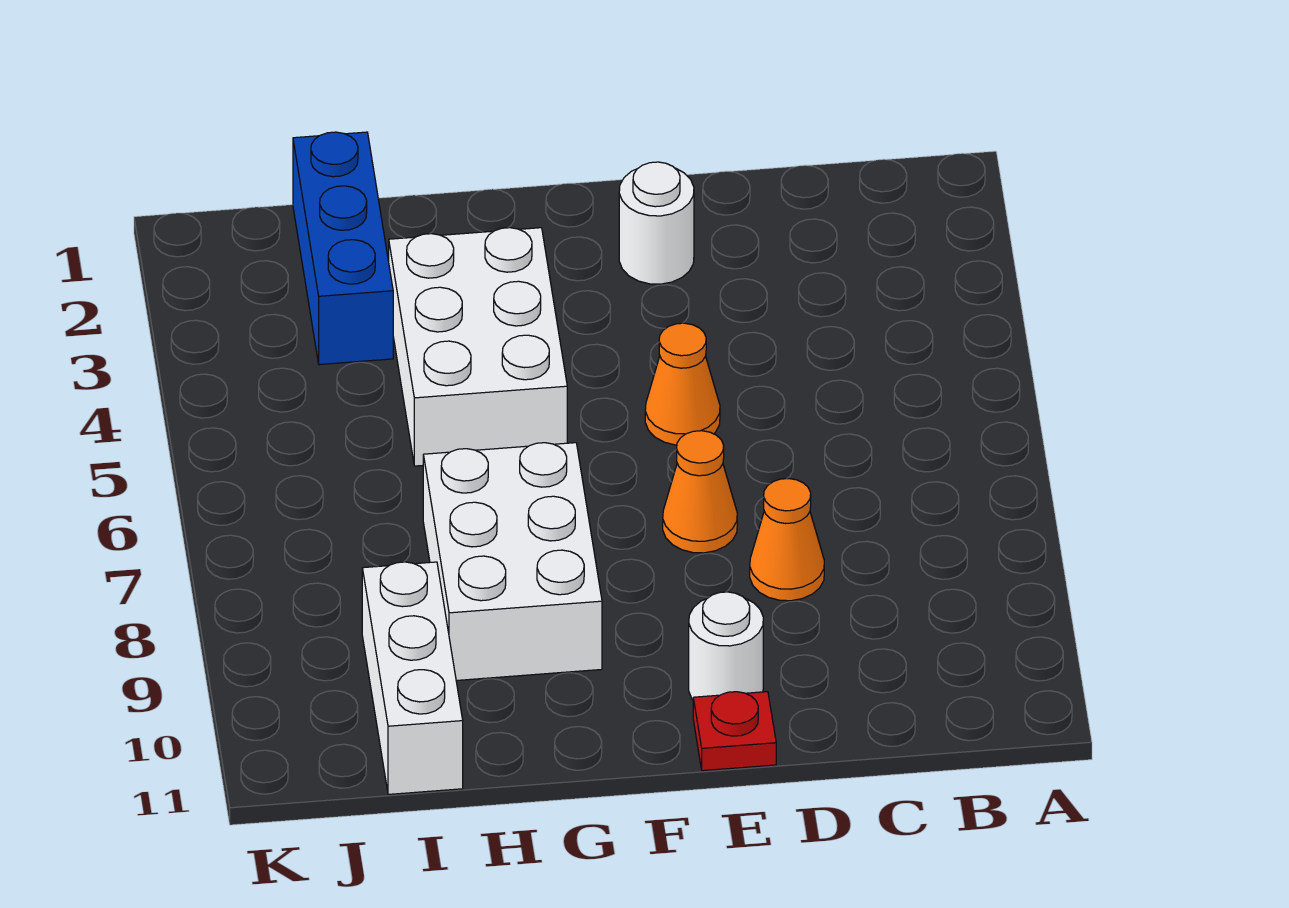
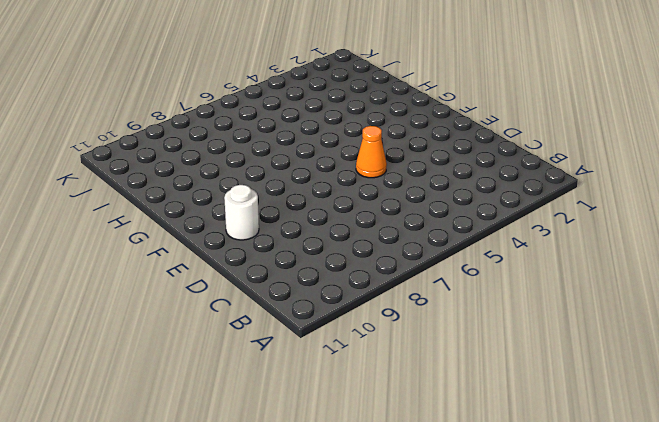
none -> orange cone D8 level 1
none -> white round brick E2 level 1

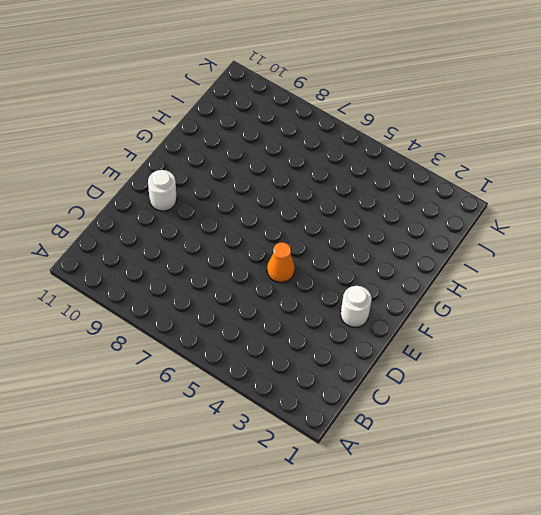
none -> orange cone D8 level 1
none -> orange cone E7 level 1

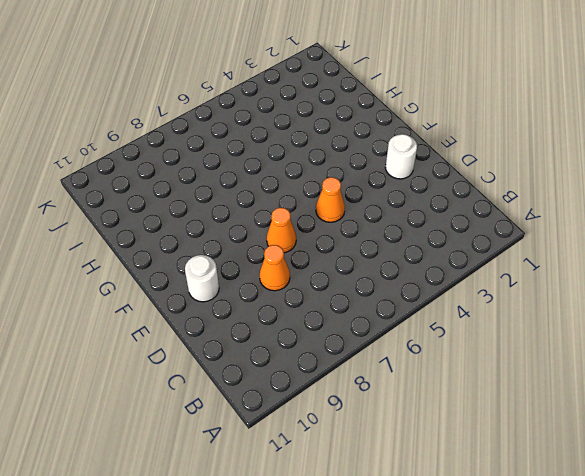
none -> red plate E11 level 1
none -> white brick G3:H5 level 1

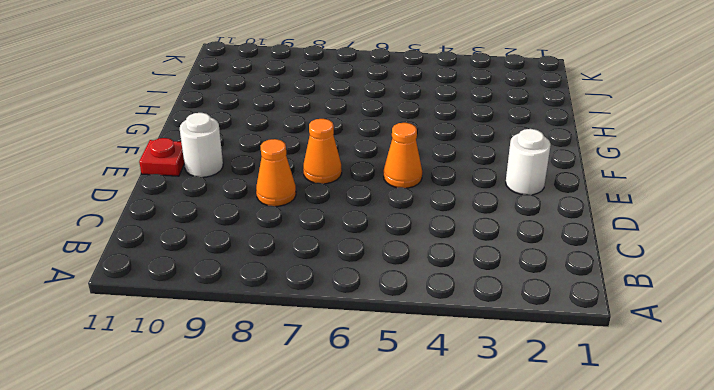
none -> white brick G3:H5 level 1
none -> white brick G7:H9 level 1

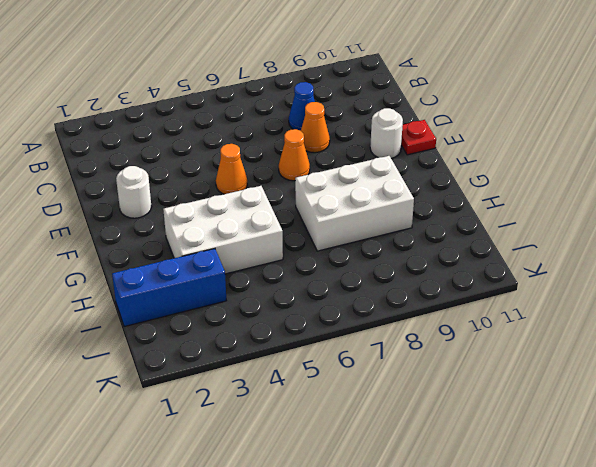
blue cone C8 level 1 -> none
none -> white brick I9:I11 level 1

